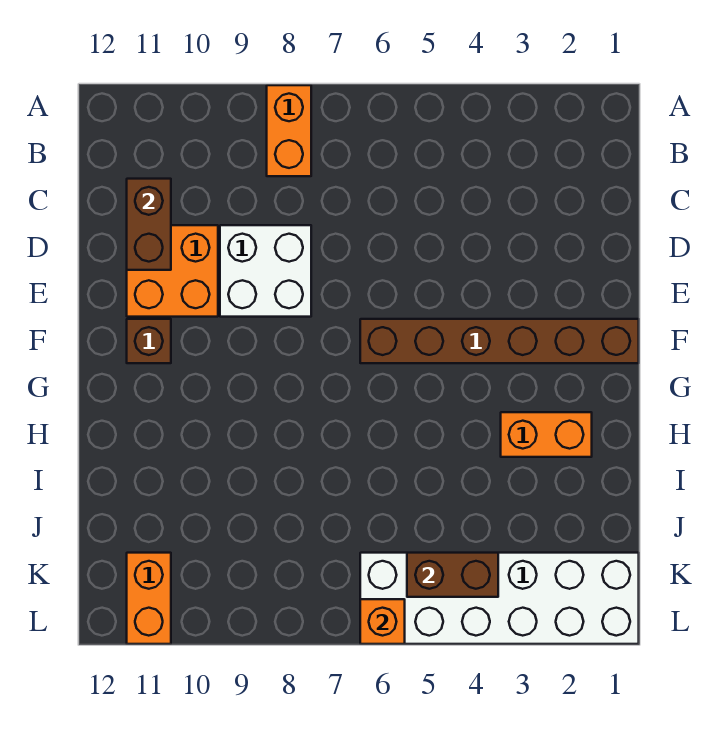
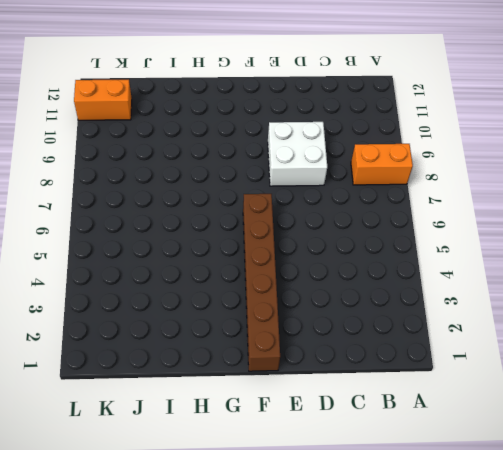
none -> orange brick D10:E11 level 1
none -> brown brick F11 level 1

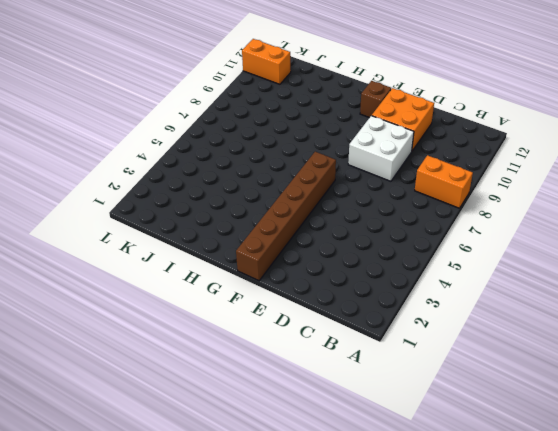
none -> orange brick H2:H3 level 1
none -> white brick K1:L6 level 1

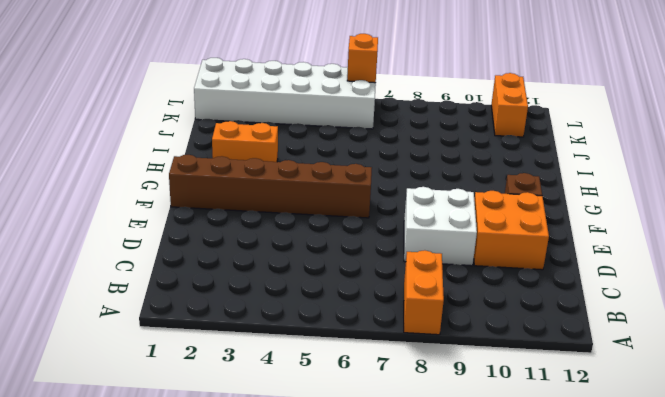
none -> brown brick C11:D11 level 2
none -> brown brick K4:K5 level 2

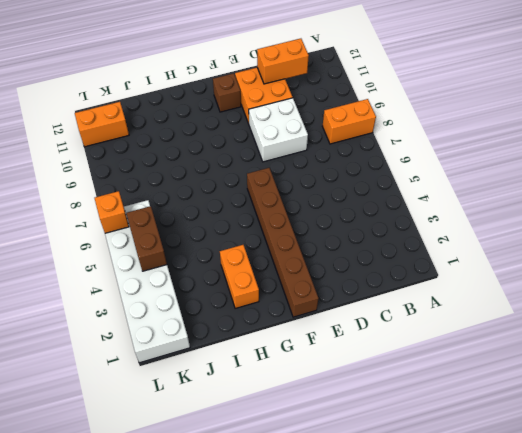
orange brick C11:D11 level 2 -> brown brick C11:D11 level 2

